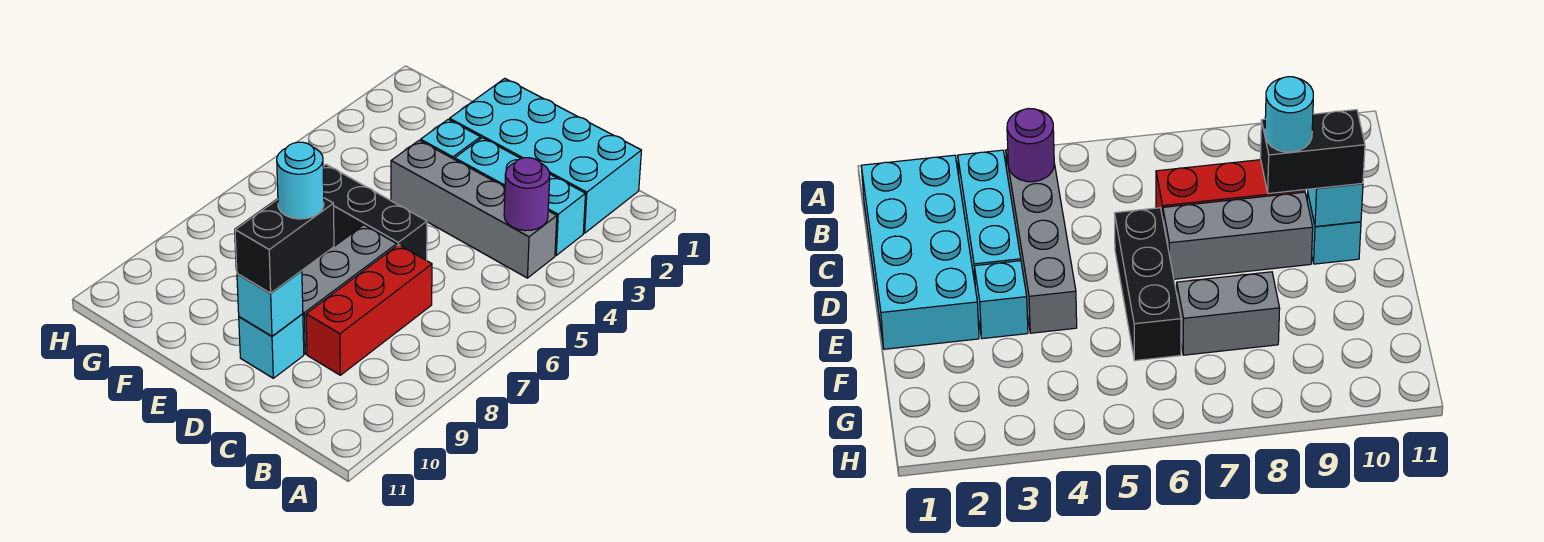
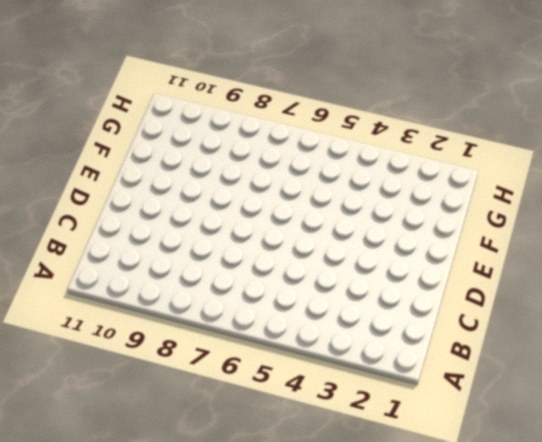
none -> cyan brick B1:E2 level 1
none -> cyan brick B3:D3 level 1
none -> grey brick B4:E4 level 1

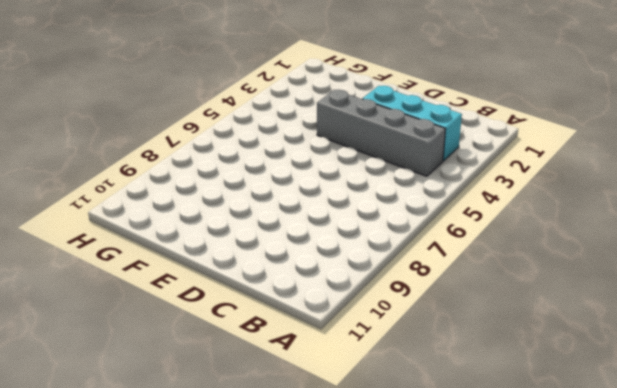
none -> cyan brick B1:E2 level 1
none -> red brick C7:C9 level 1
none -> black brick D6:F6 level 1

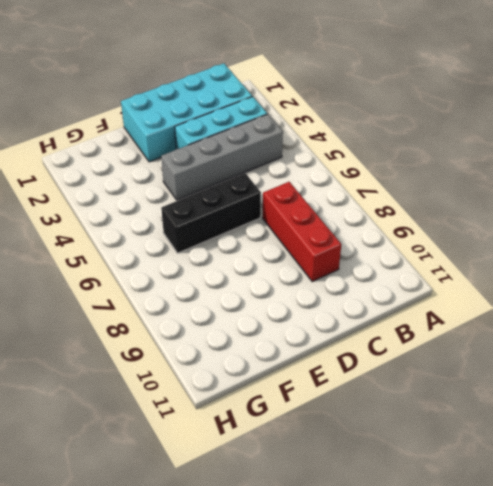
none -> grey brick D7:D9 level 1
none -> cyan brick D10 level 1
none -> cyan brick E3 level 1

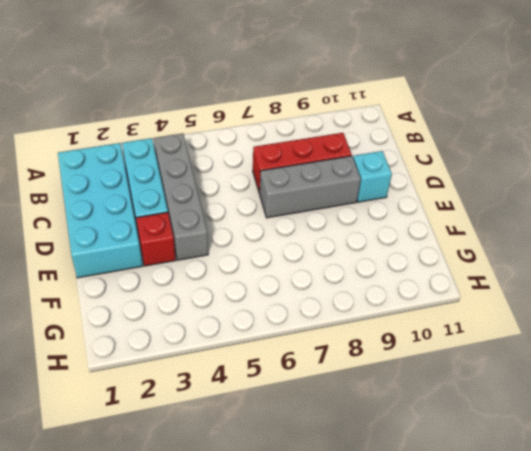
red brick E3 level 1 -> cyan brick E3 level 1
none -> black brick D6:F6 level 1
none -> grey brick F7:F8 level 1
none -> purple round brick B4 level 2

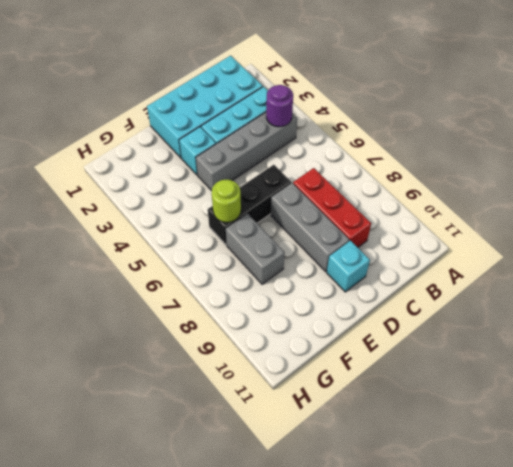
lime round brick F6 level 2 -> none
none -> cyan brick D10 level 2
none -> black brick D9:D10 level 3
none -> cyan round brick D9 level 4

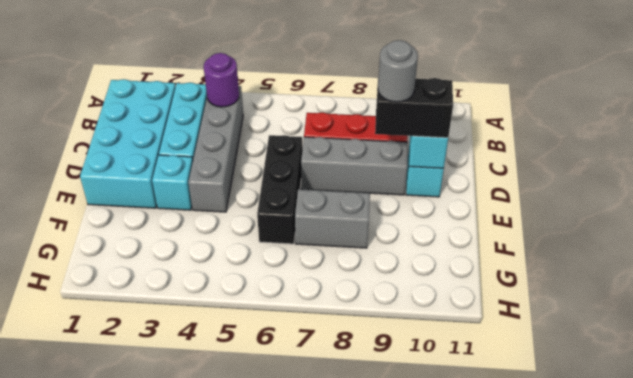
grey round brick D9 level 4 -> cyan round brick D9 level 4

